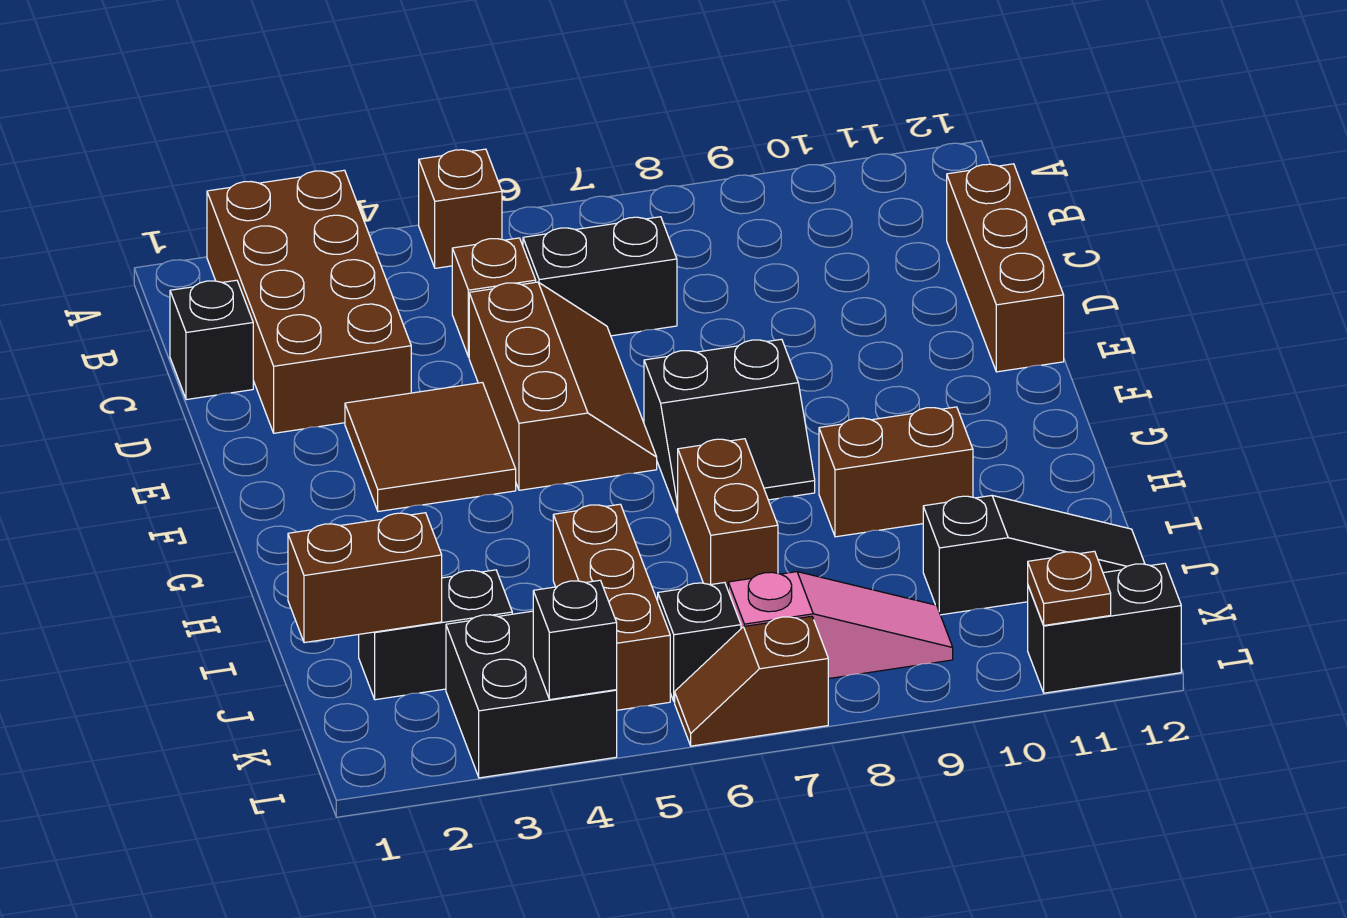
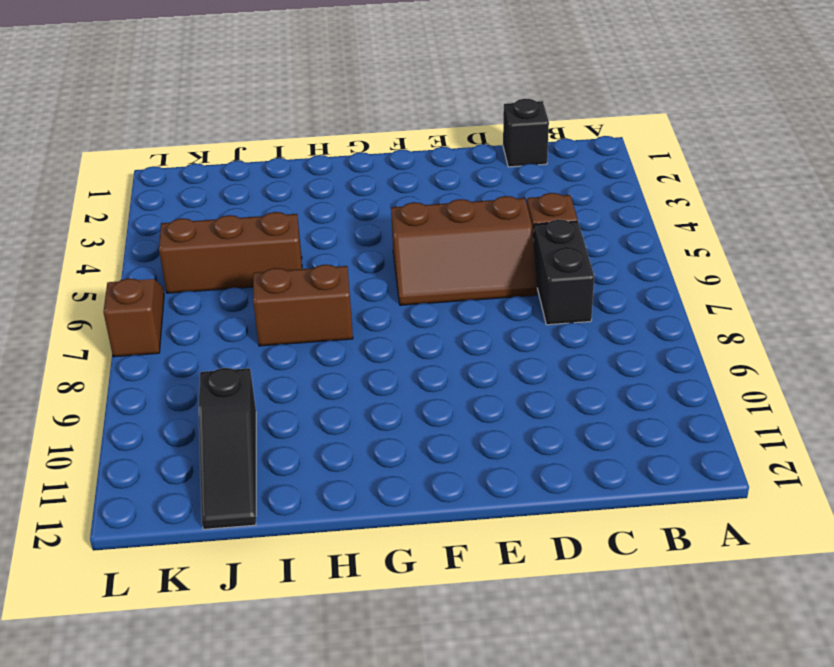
none -> brown brick A2:D3 level 1
none -> brown brick A5 level 1
none -> brown brick C12:E12 level 1

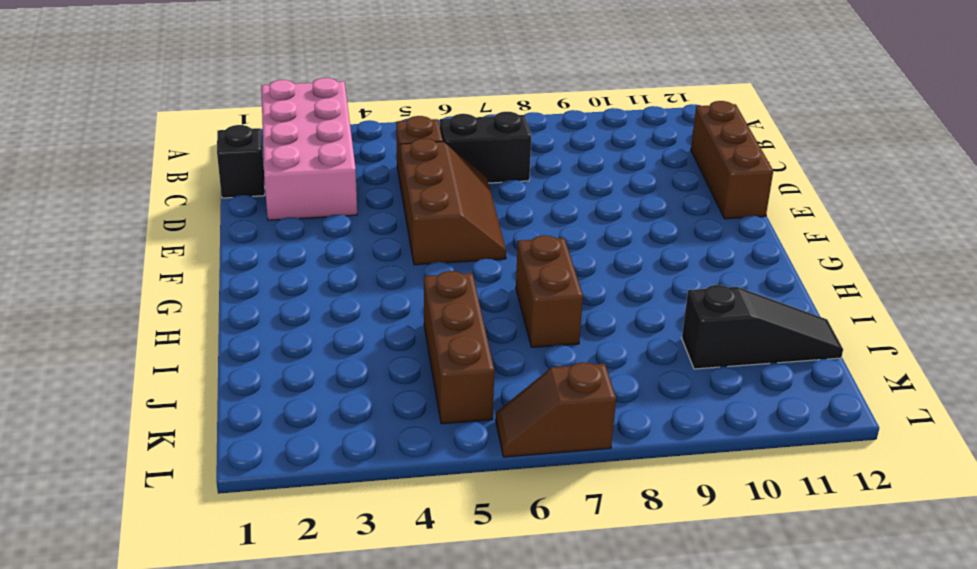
pink brick A2:D3 level 1 -> brown brick A2:D3 level 1
none -> brown brick A5 level 1
none -> brown tile E3:F4 level 1
none -> black slope F7:G8 level 1 top F

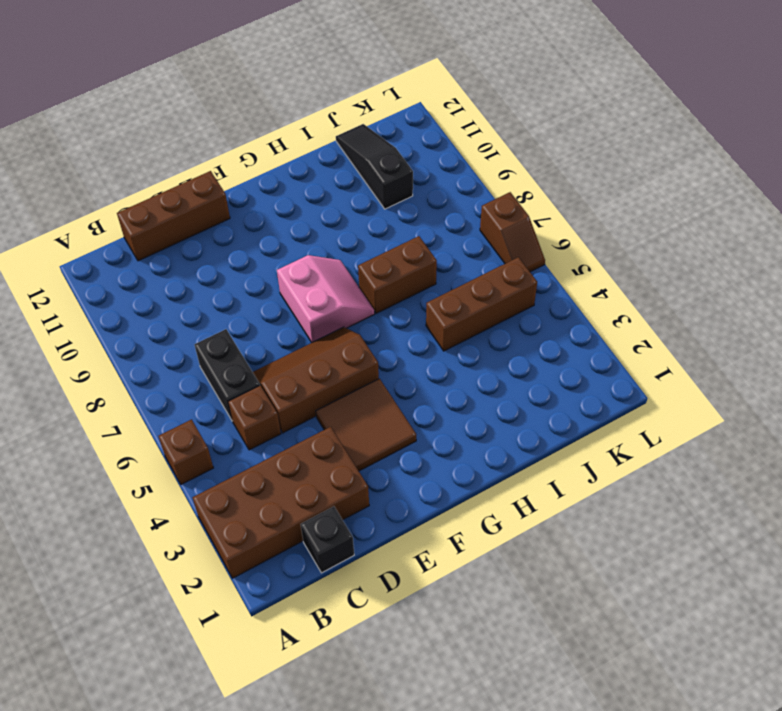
pink slope F7:G8 level 1 top F -> black slope F7:G8 level 1 top F
none -> brown brick H9:H10 level 1
none -> black brick J2:J3 level 1
none -> black brick K3:L4 level 1

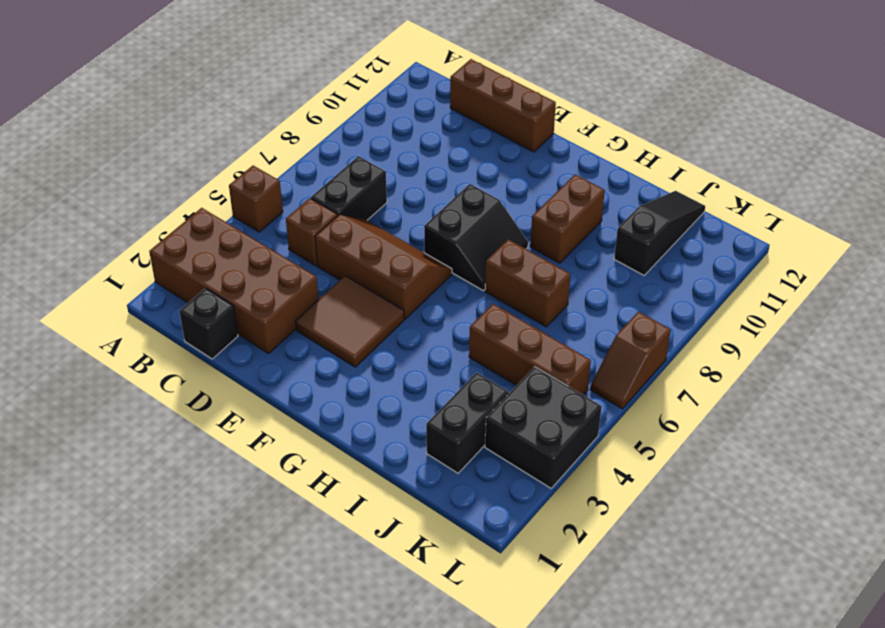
none -> black brick K6 level 1
none -> pink slope K7:K9 level 1 top 7
none -> black brick L11:L12 level 1

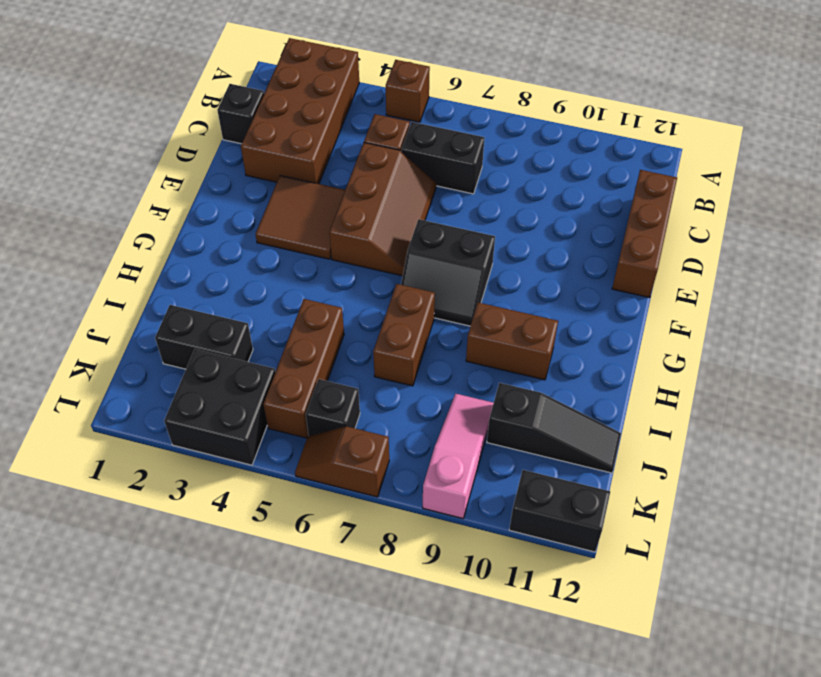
pink slope J9:L9 level 1 top L -> pink slope K7:K9 level 1 top 7
none -> brown brick J1:J2 level 2
none -> black brick L4 level 2
none -> brown plate L11 level 2

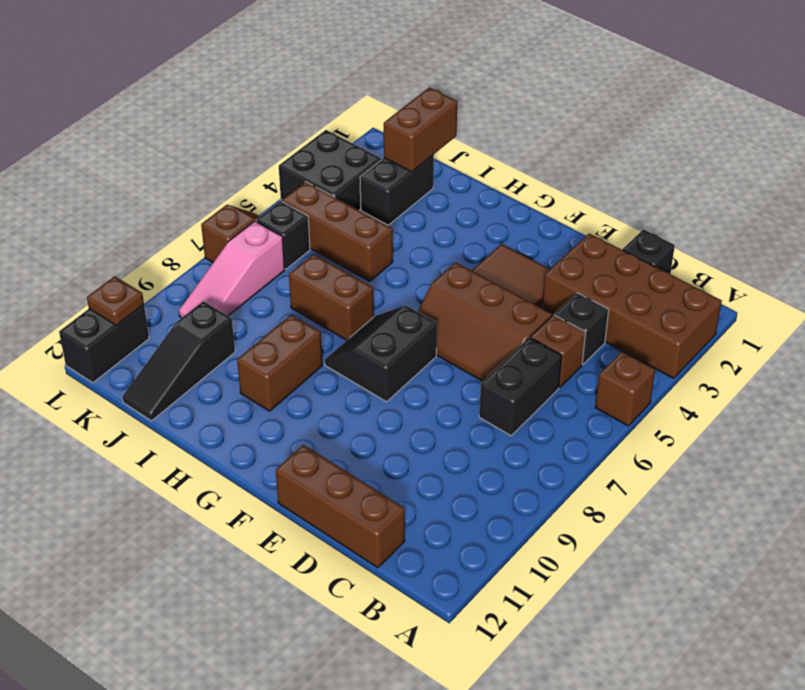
black brick C4 level 1 -> black brick L4 level 2

